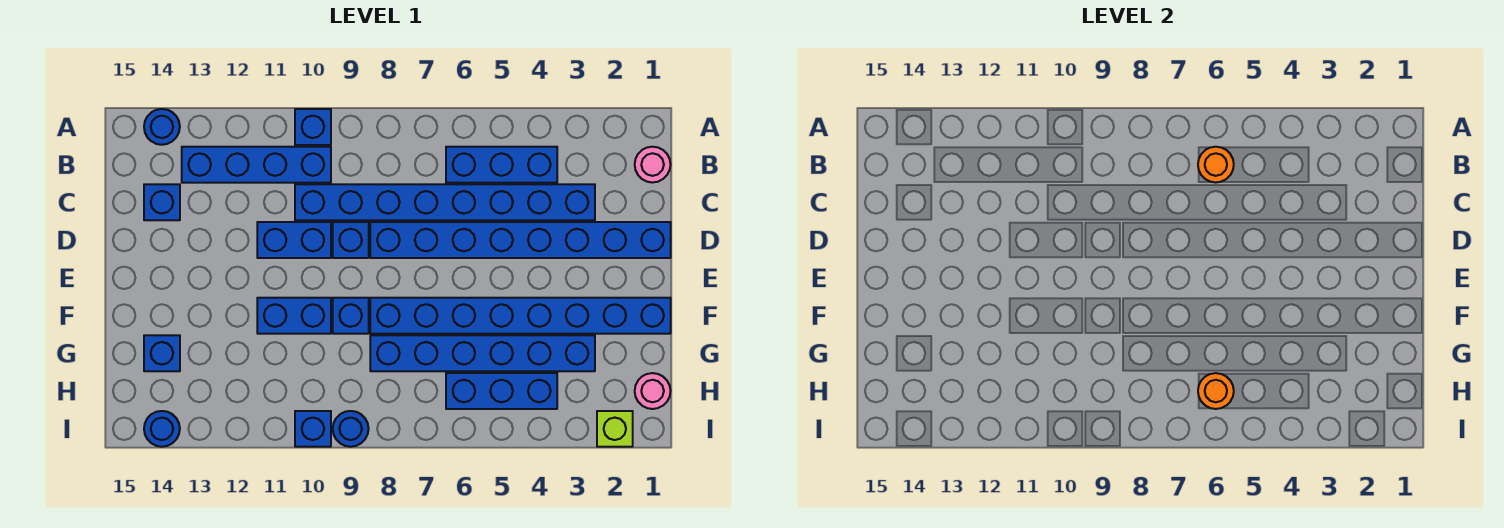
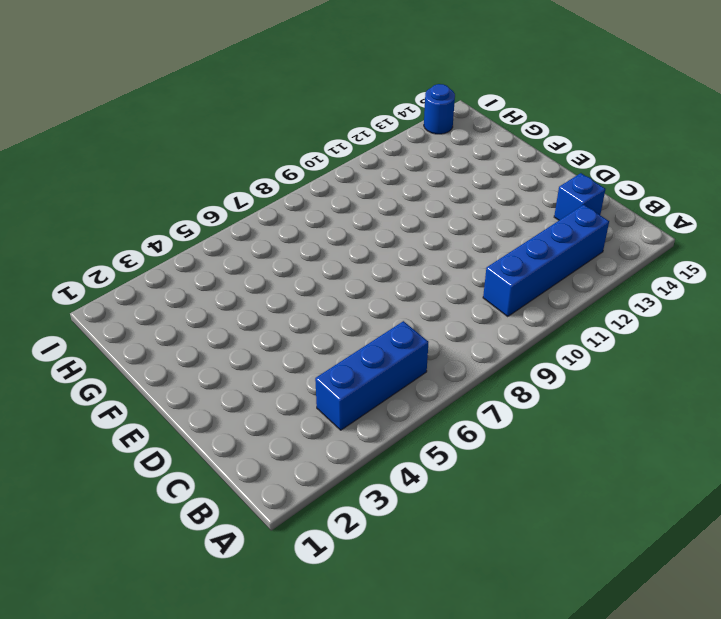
none -> blue brick A10 level 1
none -> blue round brick A14 level 1
none -> pink round brick B1 level 1

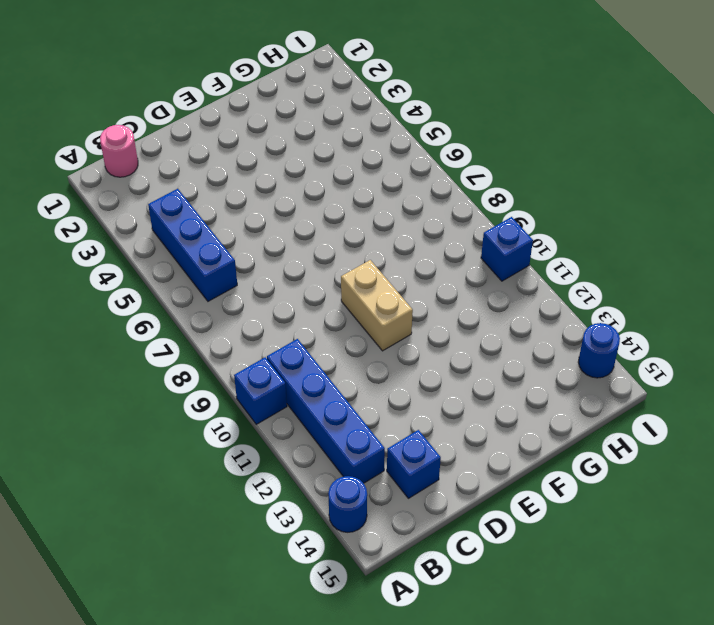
tan brick E9:E10 level 1 -> none
none -> blue brick C3:C10 level 1
none -> blue brick D1:D8 level 1
none -> blue brick D9 level 1

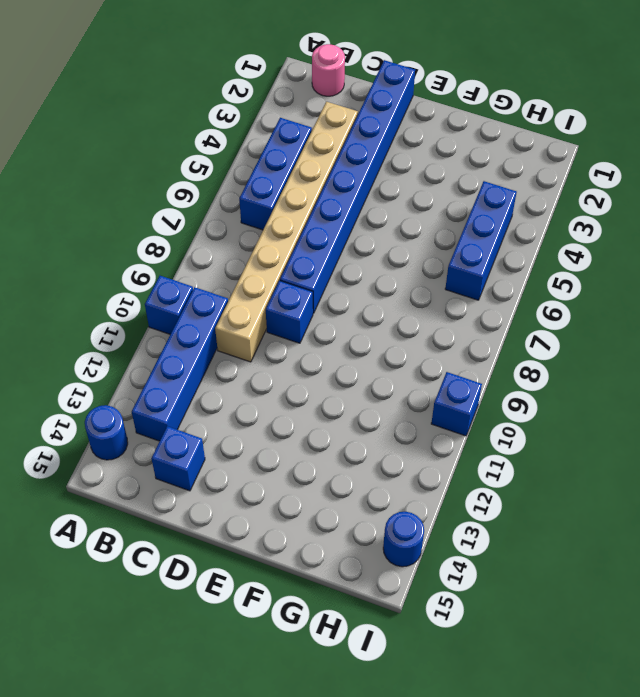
tan brick C3:C10 level 1 -> blue brick C3:C10 level 1
none -> blue brick D10:D11 level 1
none -> blue brick F1:F8 level 1
none -> blue brick F9 level 1

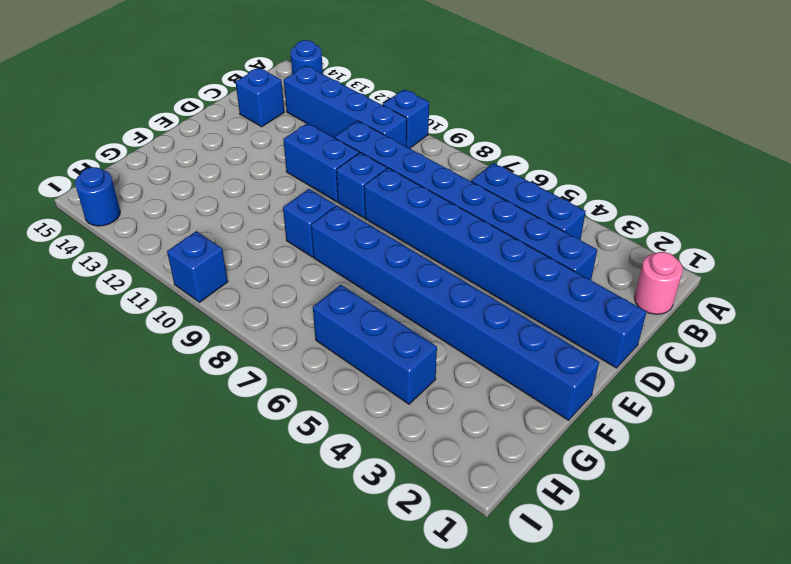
none -> blue brick F10:F11 level 1
none -> blue brick G3:G8 level 1
none -> blue brick G14 level 1

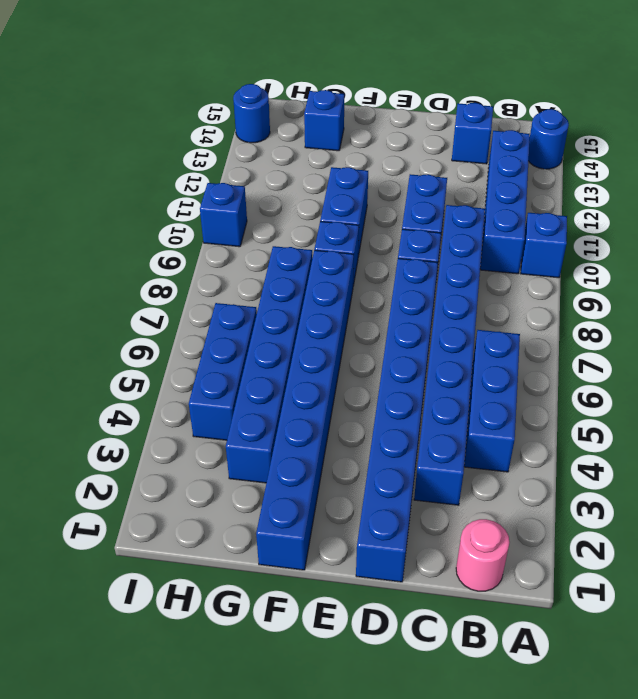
none -> pink round brick H1 level 1
none -> lime brick I2 level 1
none -> blue round brick I9 level 1

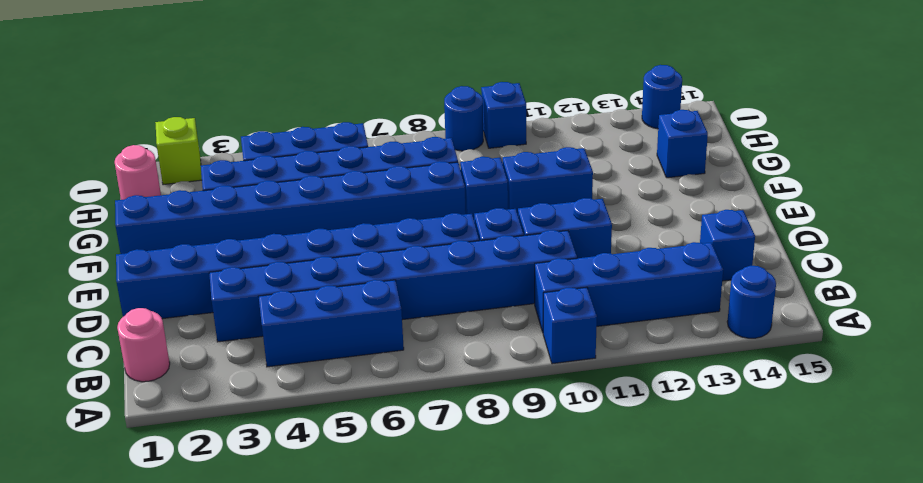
none -> orange round brick B6 level 2
none -> orange round brick H6 level 2

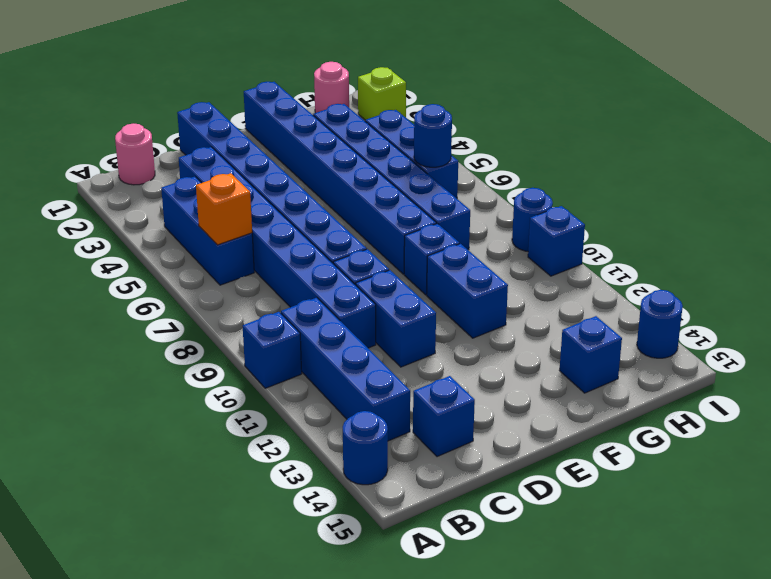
orange brick B6 level 2 -> orange round brick B6 level 2
blue round brick H6 level 2 -> orange round brick H6 level 2

